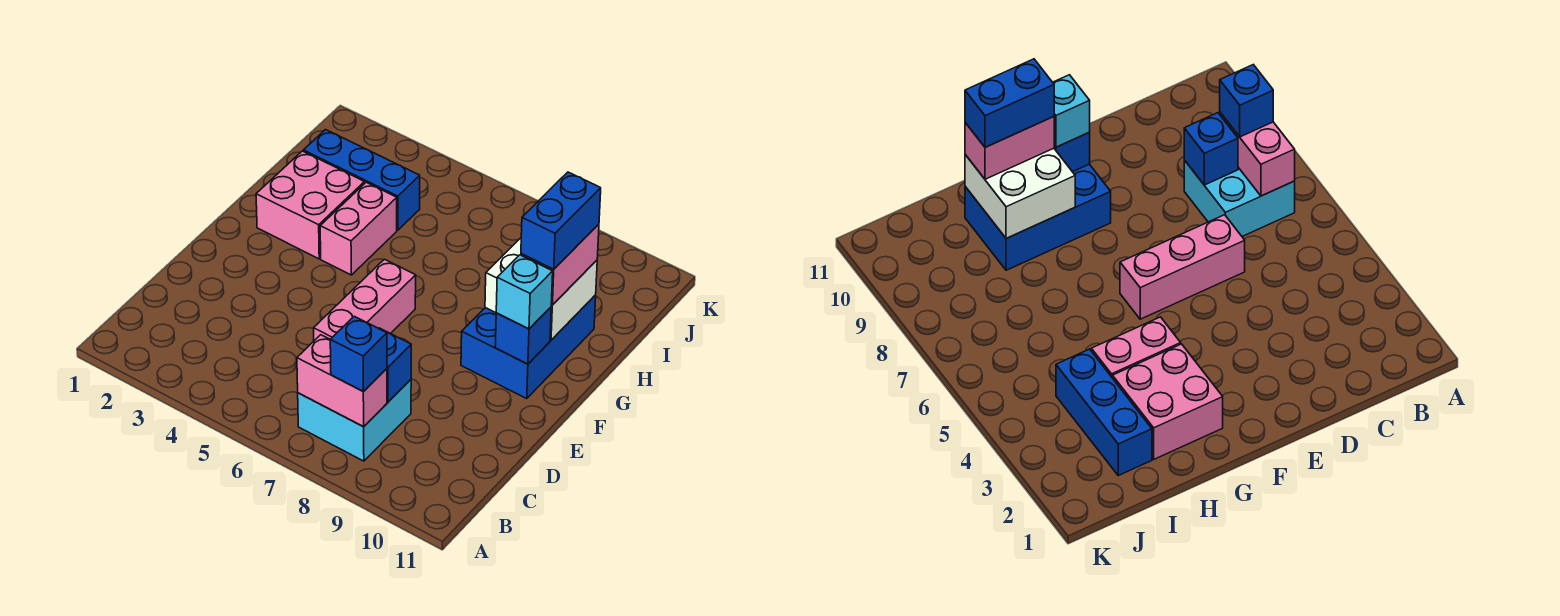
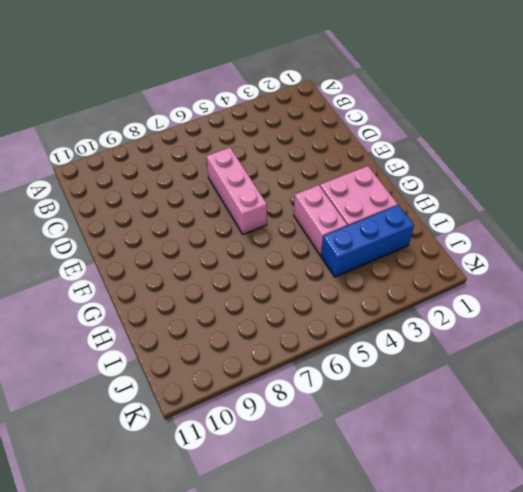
none -> cyan brick B7:C8 level 1
none -> blue brick F9:H10 level 1
none -> pink brick B7:B8 level 2

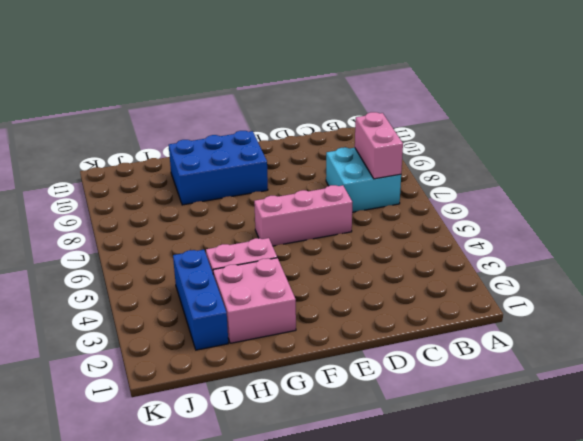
none -> blue brick C8 level 2
none -> blue brick F10 level 2
none -> white brick G9:H10 level 2

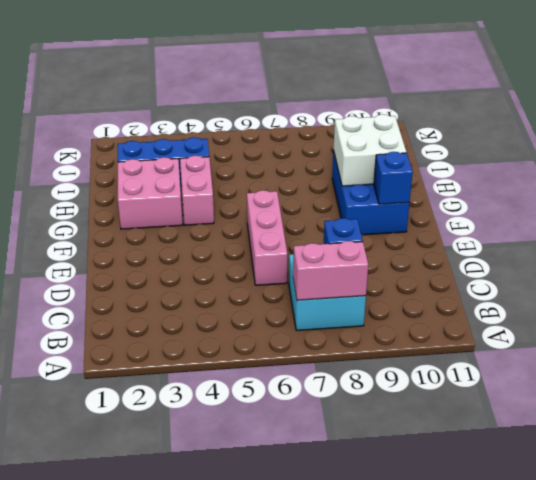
none -> blue brick B8 level 3
none -> cyan brick F10 level 3
none -> pink brick G10:H10 level 3

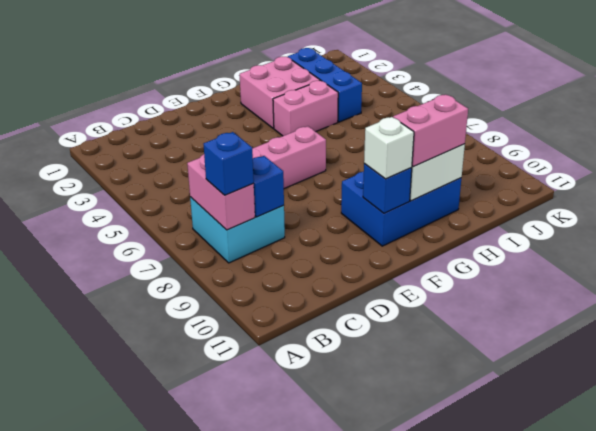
white brick F10 level 3 -> cyan brick F10 level 3
none -> blue brick G10:H10 level 4

